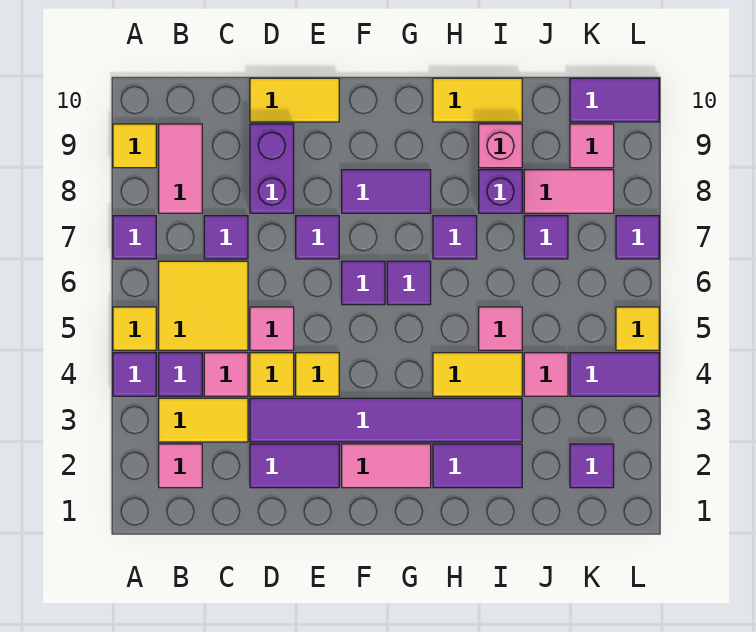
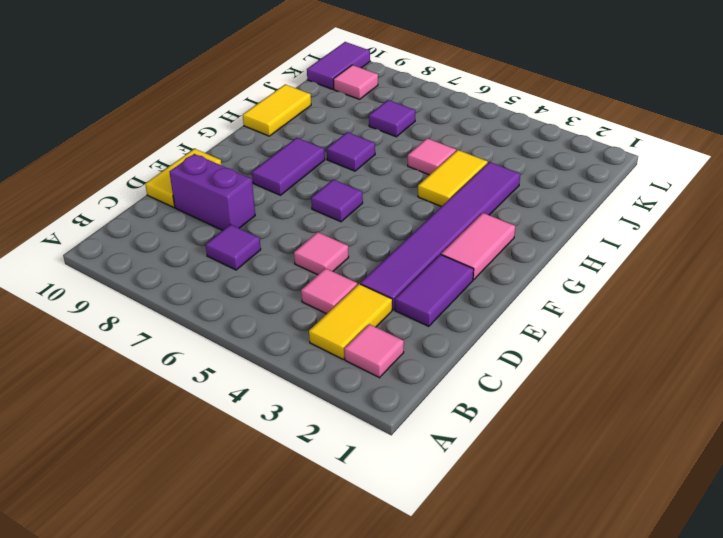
none -> purple tile A4 level 1
none -> yellow tile A5 level 1
none -> purple tile A7 level 1
none -> yellow tile A9 level 1

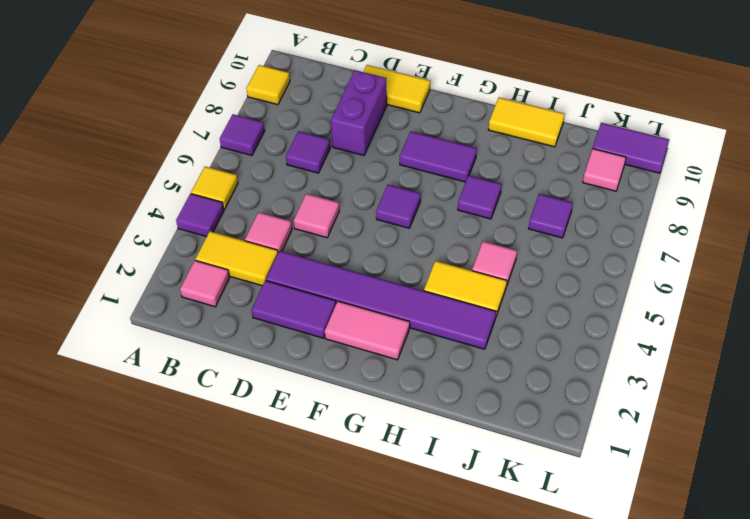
none -> purple tile B4 level 1
none -> yellow tile B5:C6 level 1
none -> pink tile B8:B9 level 1
none -> yellow tile D4 level 1

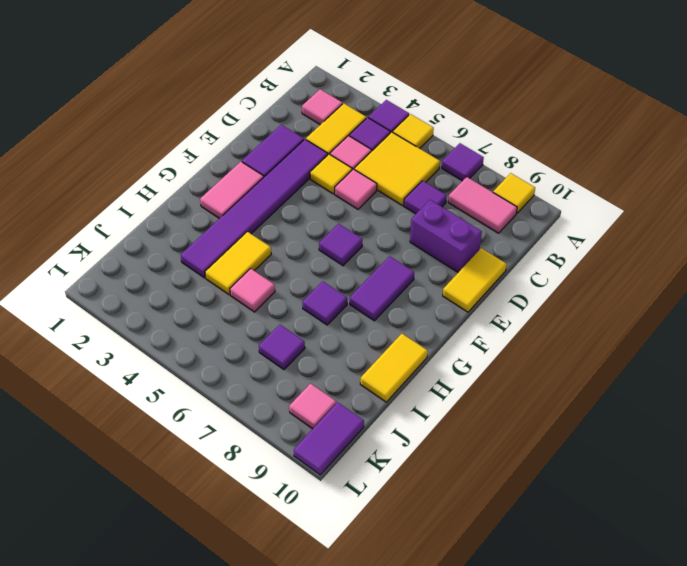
none -> yellow tile E4 level 1
none -> purple tile E7 level 1
none -> purple tile G6 level 1
none -> purple tile H2:I2 level 1

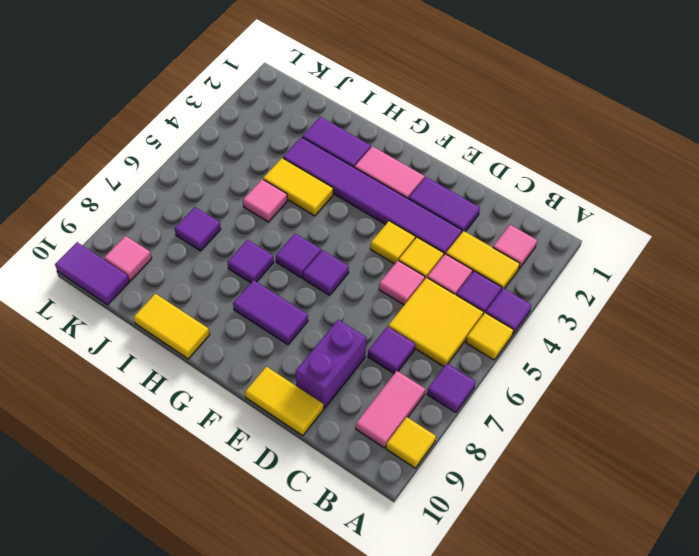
none -> purple tile E7 level 1
none -> purple brick I8 level 1
none -> pink brick I9 level 1
none -> pink tile J4 level 1

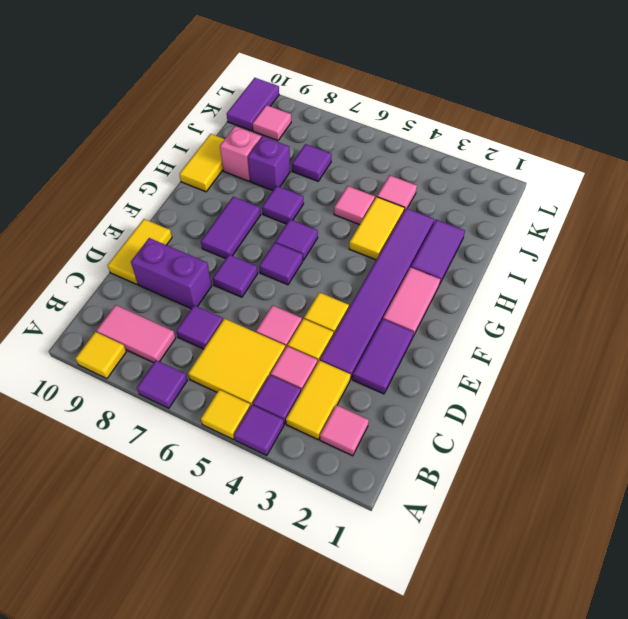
none -> pink tile J8:K8 level 1
none -> purple tile K2 level 1
none -> purple tile K4:L4 level 1
none -> yellow tile L5 level 1

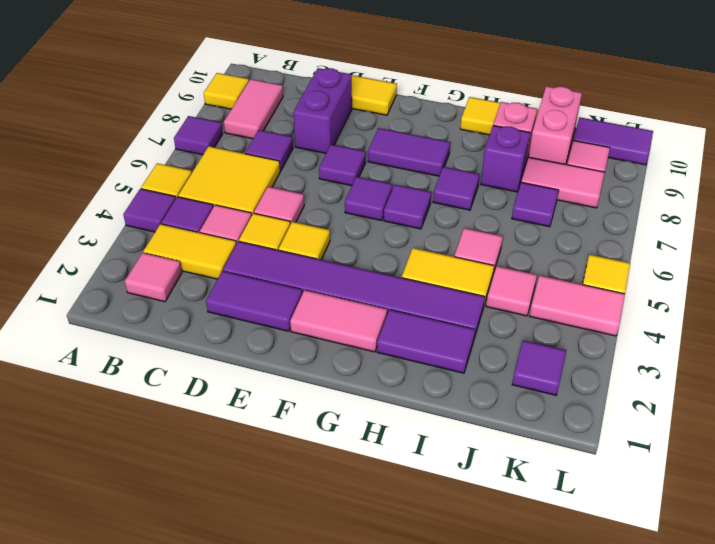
pink brick J9:J10 level 1 -> none
pink tile K4:L4 level 1 -> purple tile K4:L4 level 1
none -> purple tile L7 level 1

